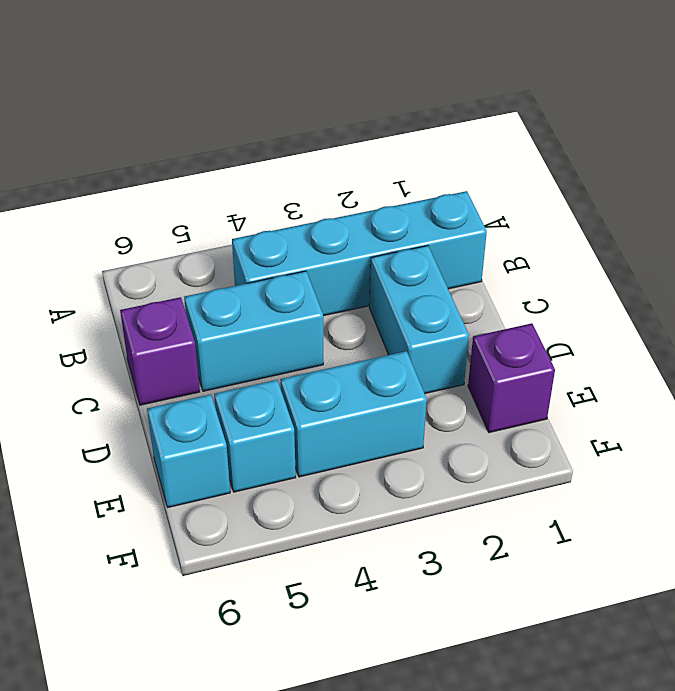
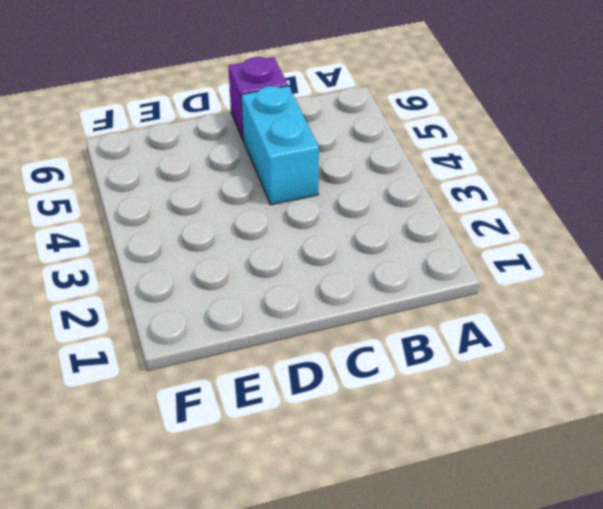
none -> cyan brick B1:B4 level 1
none -> cyan brick C2:D2 level 1

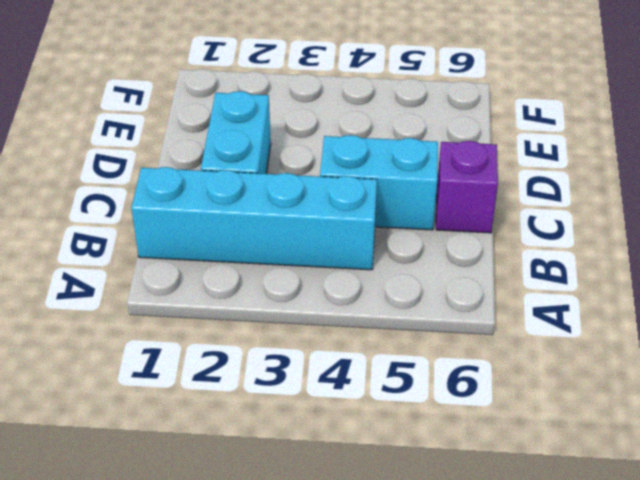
none -> purple brick E1 level 1
none -> cyan brick E3:E4 level 1

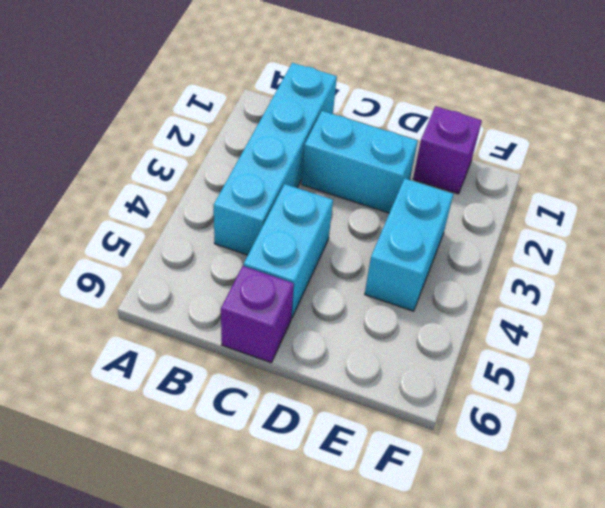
none -> cyan brick E5 level 1
none -> cyan brick E6 level 1

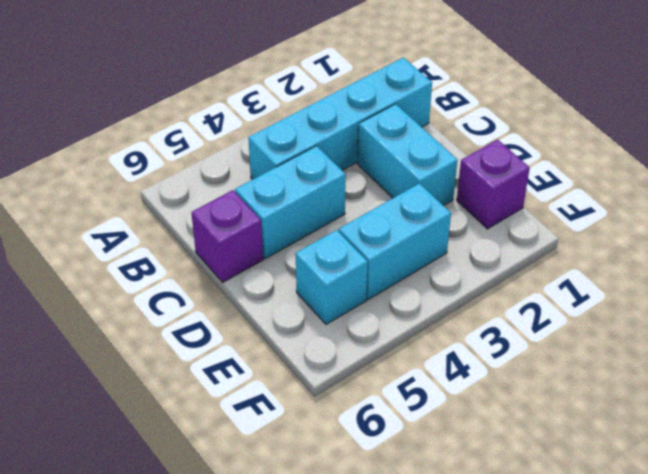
none -> cyan brick E6 level 1

